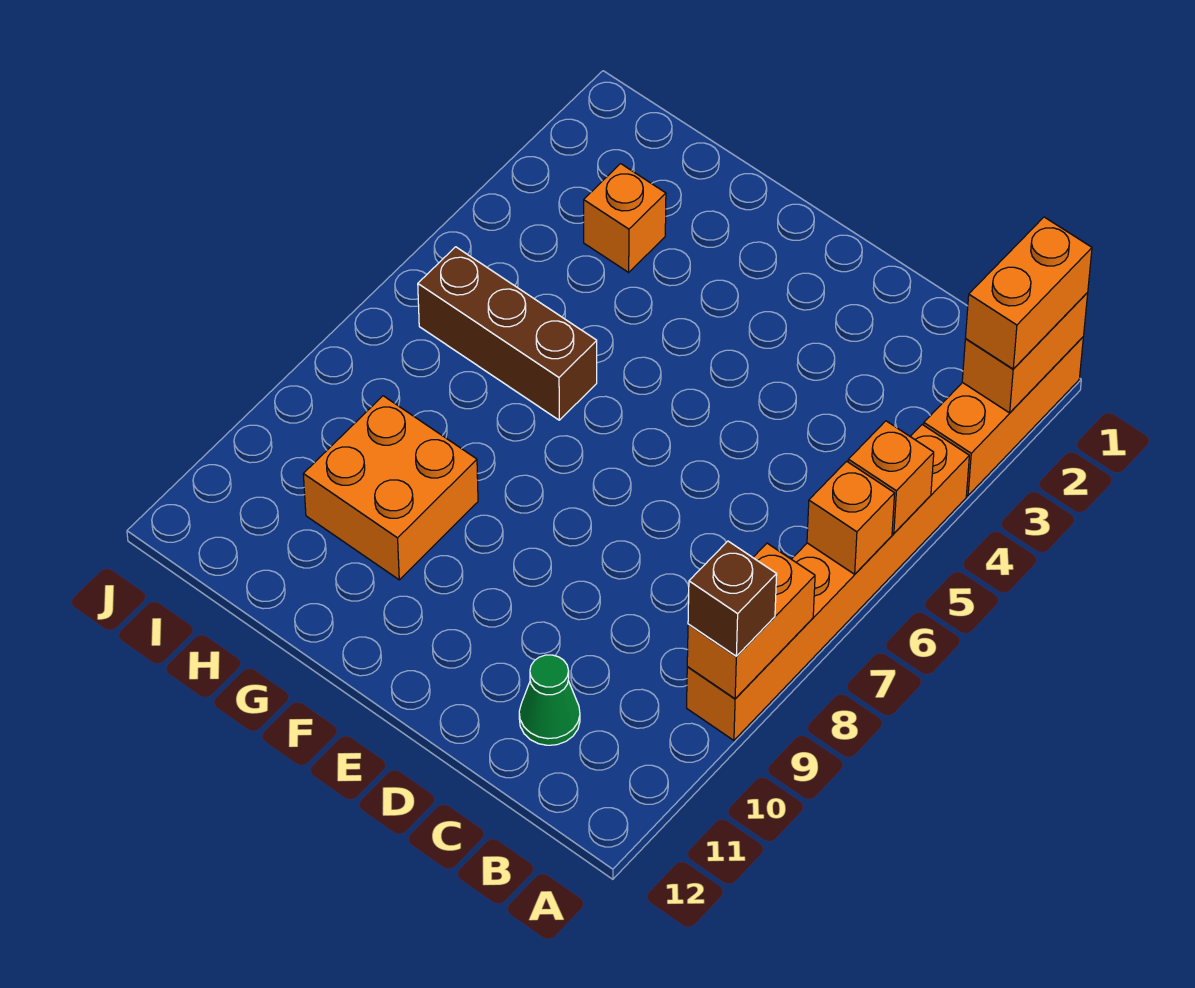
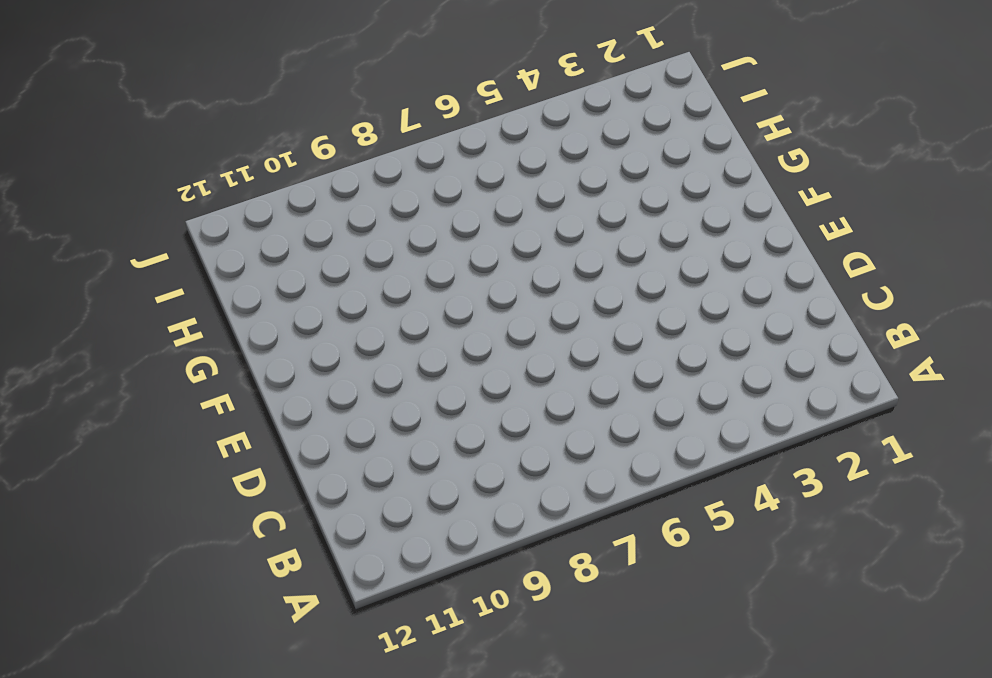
none -> orange brick A1:A3 level 1
none -> orange brick A4:A9 level 1
none -> green cone C11 level 1

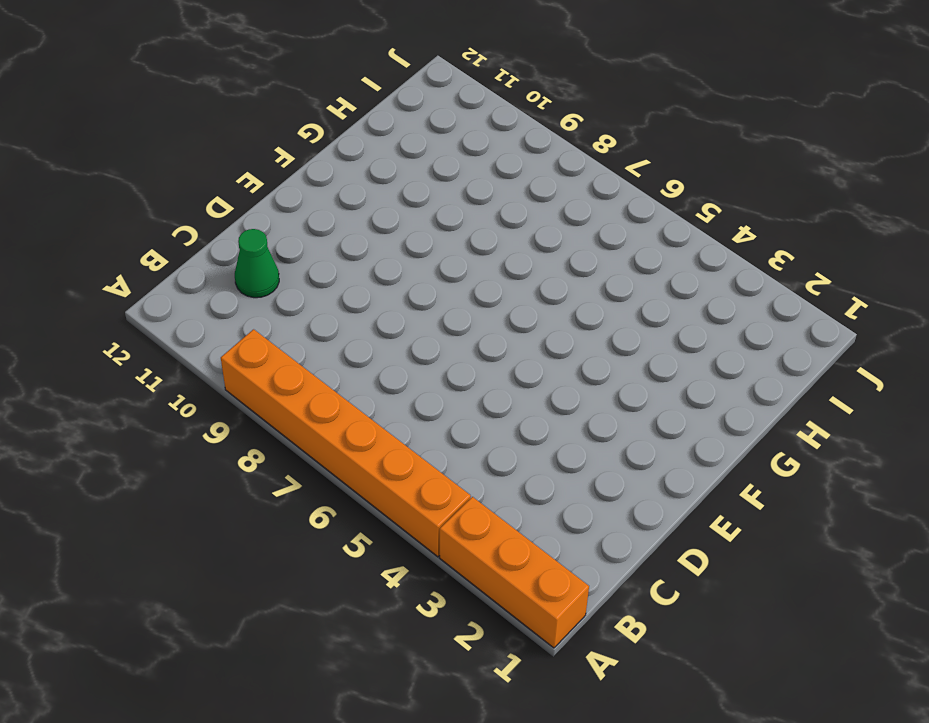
none -> brown brick G6:I6 level 1
none -> orange brick G9:H10 level 1
none -> orange brick H3 level 1

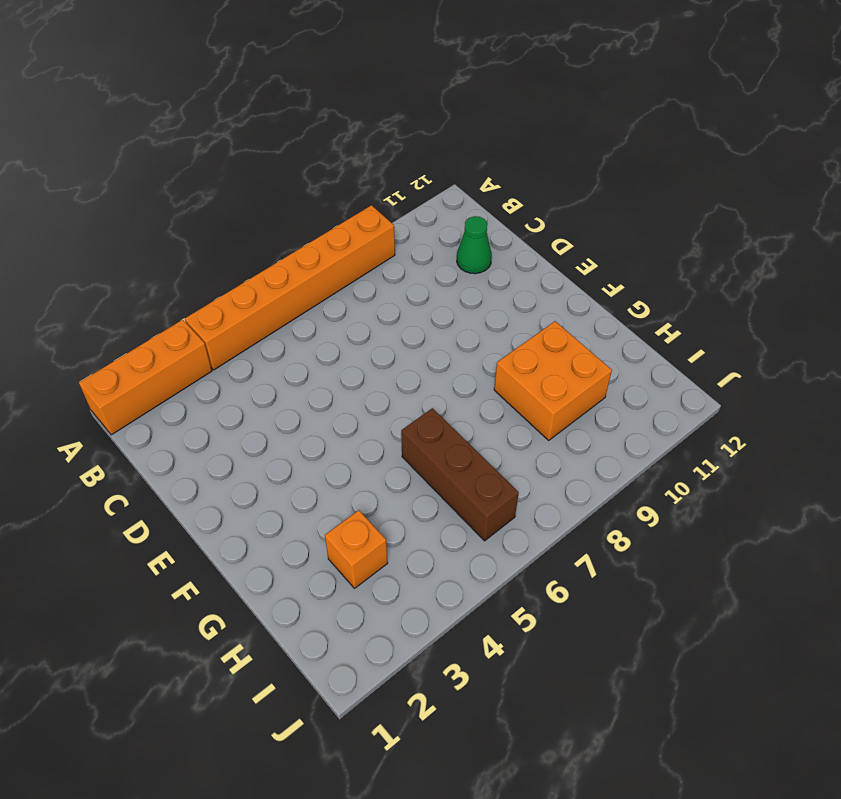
none -> orange brick A1:A2 level 2
none -> orange brick A5 level 2
none -> orange brick A6 level 2

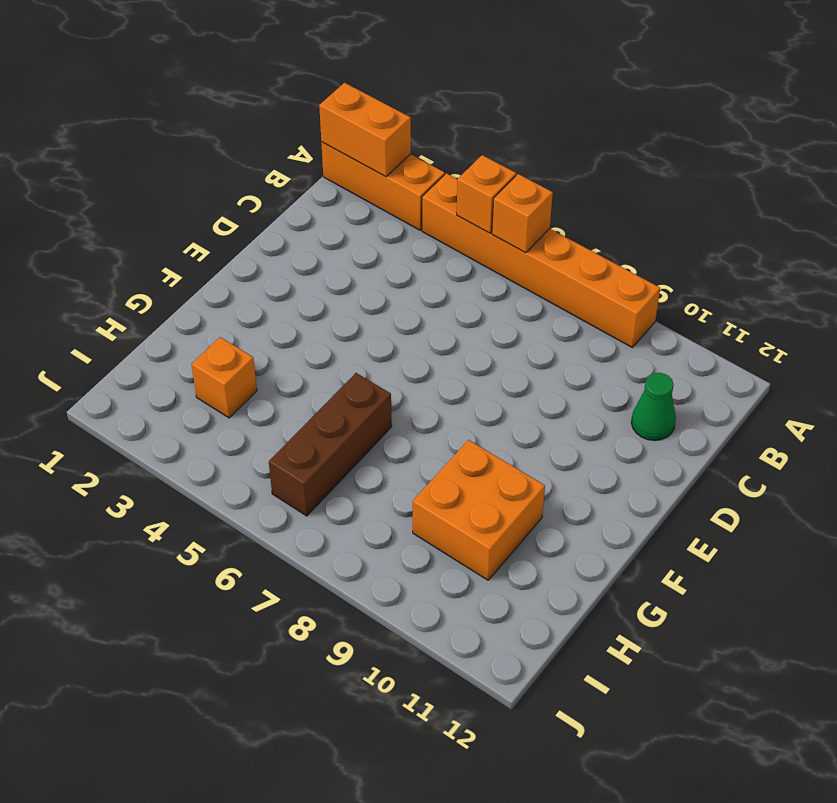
none -> orange brick A8:A9 level 2
none -> orange brick A1:A2 level 3
none -> brown brick A9 level 3

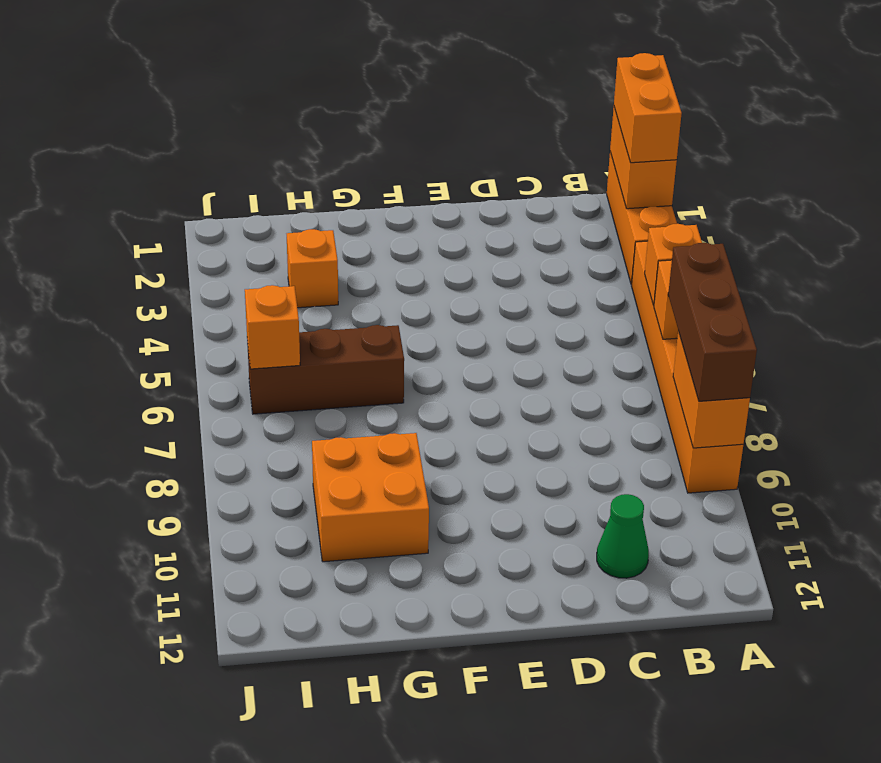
brown brick A7:A9 level 3 -> brown brick A9 level 3
orange brick I6 level 2 -> none

